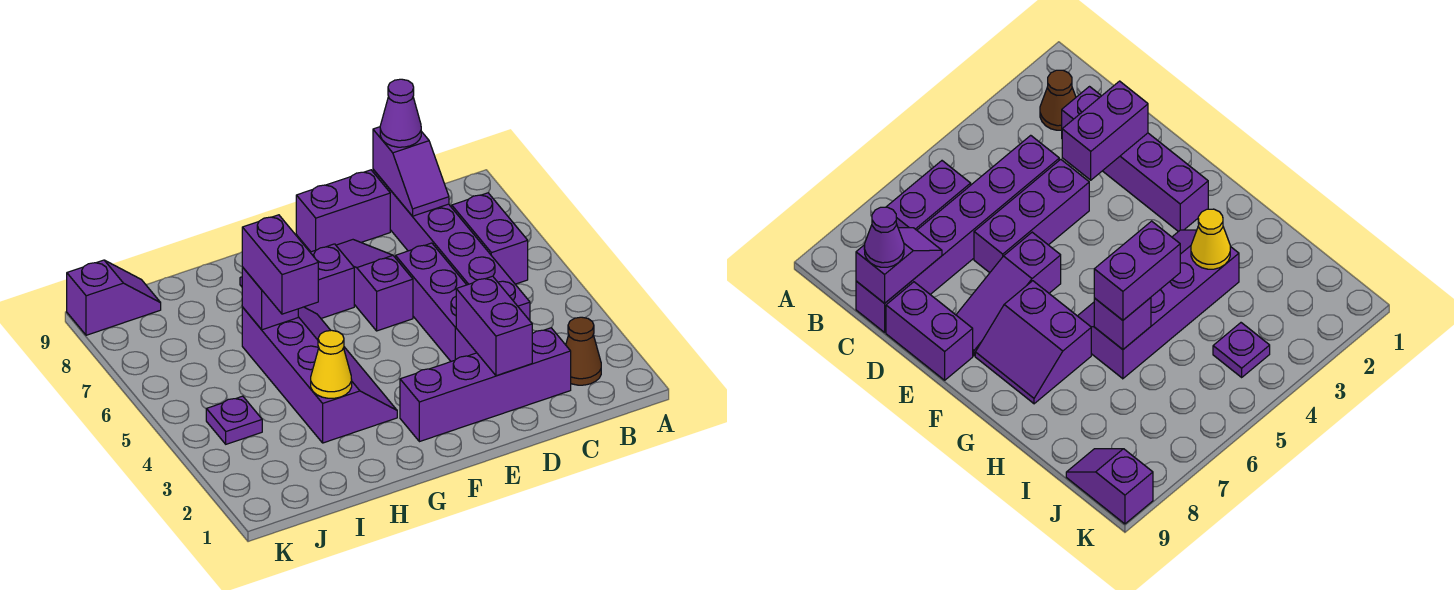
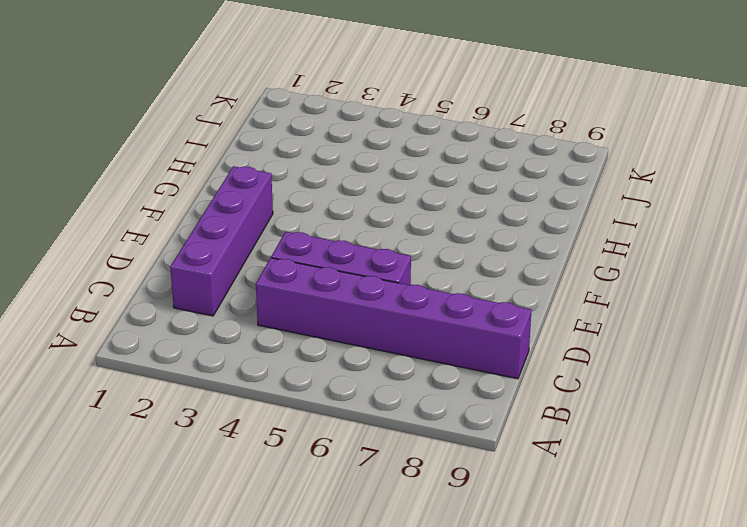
none -> brown cone B2 level 1
none -> purple brick B6:B7 level 1
none -> purple brick D9:E9 level 1

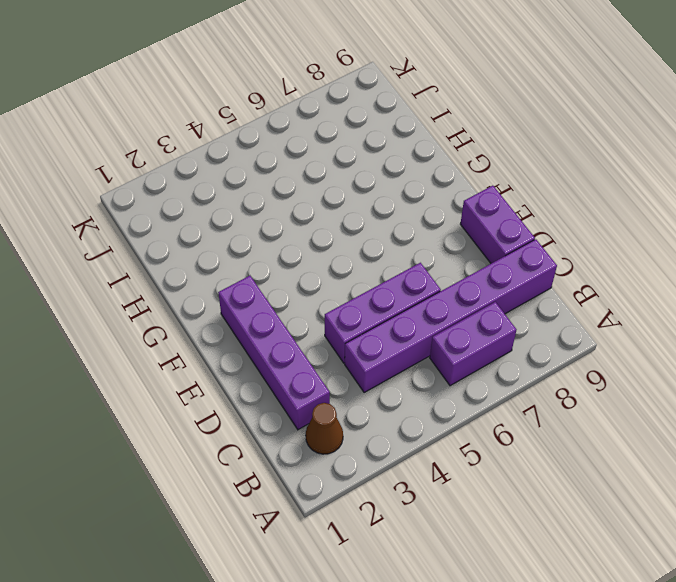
none -> purple slope E6:E8 level 1 top 6
none -> purple slope F7:G8 level 1 top 7
none -> purple slope G3:H6 level 1 top H

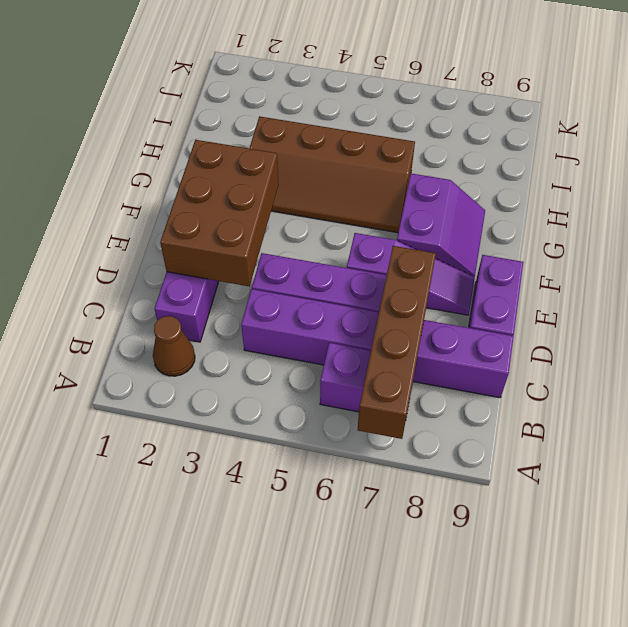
brown brick A7:D7 level 2 -> none
brown brick D2:F3 level 2 -> purple brick D2:D3 level 2
brown slope G3:H6 level 1 top H -> purple slope G3:H6 level 1 top H
none -> purple plate J4 level 1
none -> purple slope J9:K9 level 1 top K
none -> purple slope C8:C9 level 2 top 9

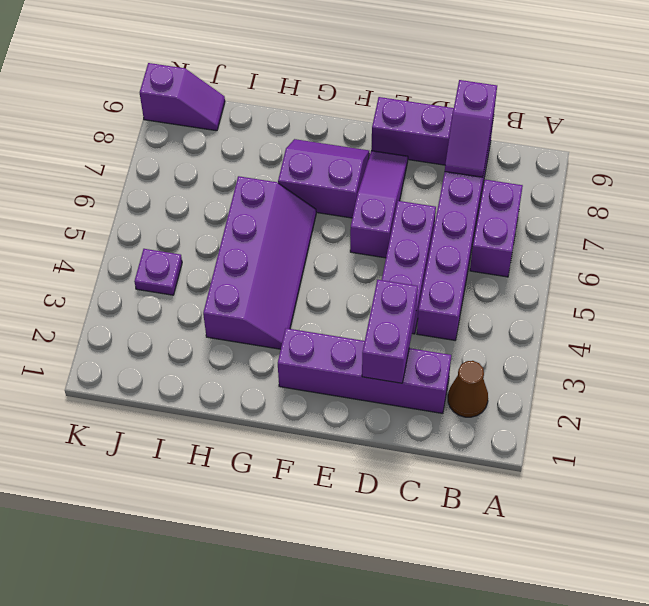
none -> yellow cone H3 level 2
none -> purple brick H6 level 2
none -> purple cone C9 level 3

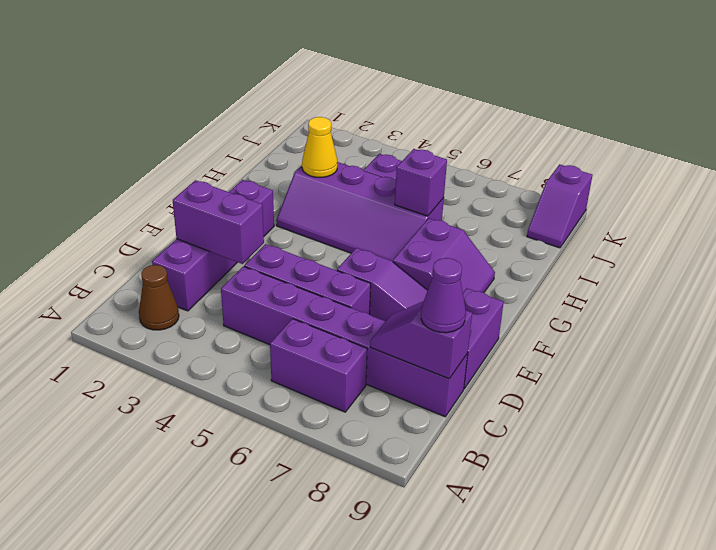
none -> purple brick H5:H6 level 3

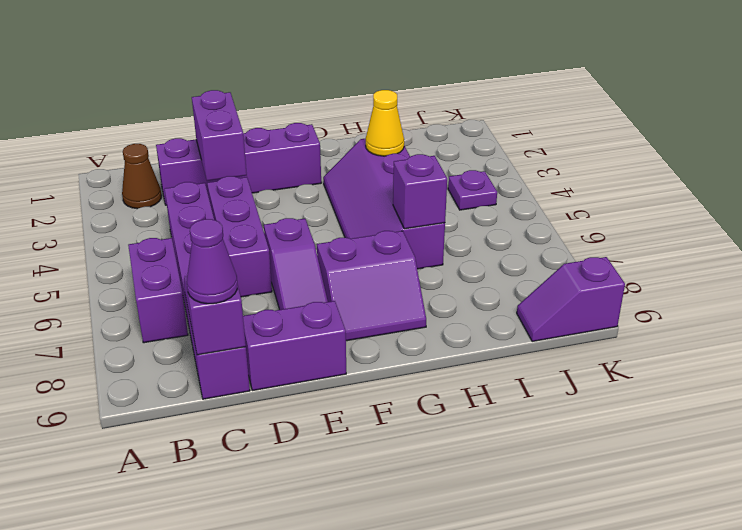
none -> purple brick H5:H6 level 3

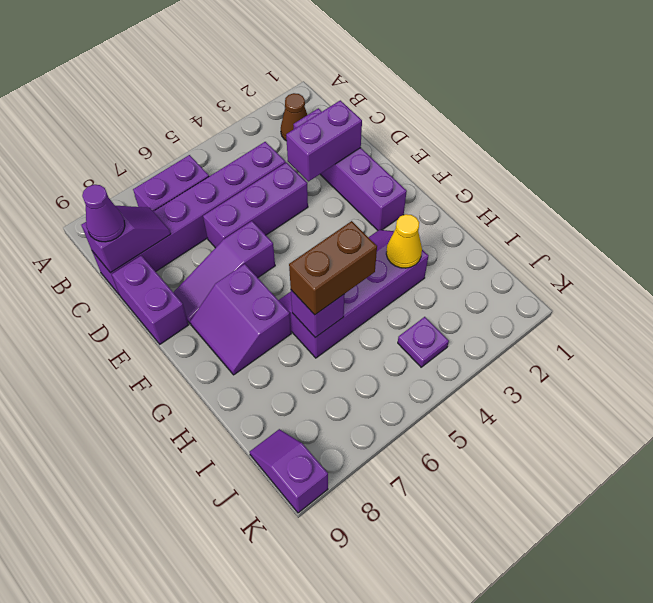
brown brick H5:H6 level 3 -> purple brick H5:H6 level 3

